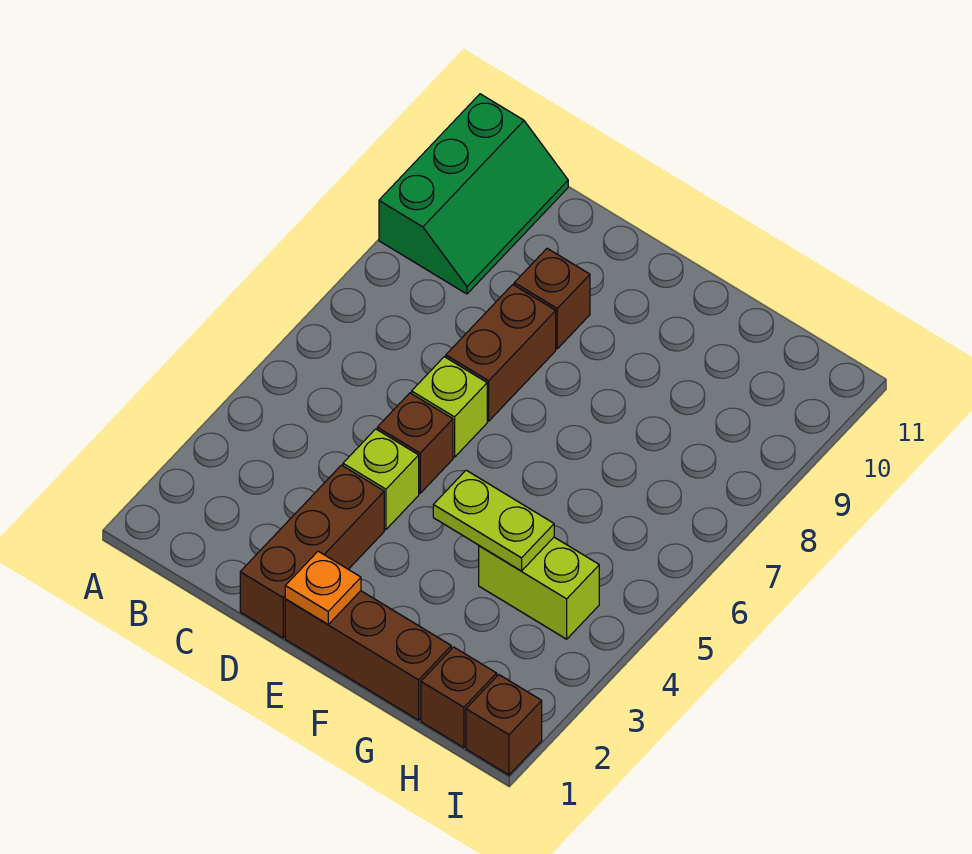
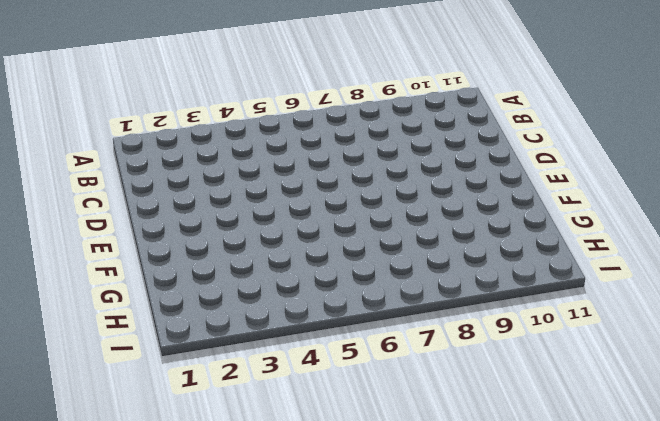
none -> green slope A9:B11 level 1 top A
none -> brown brick D1:D3 level 1
none -> lime brick D4 level 1

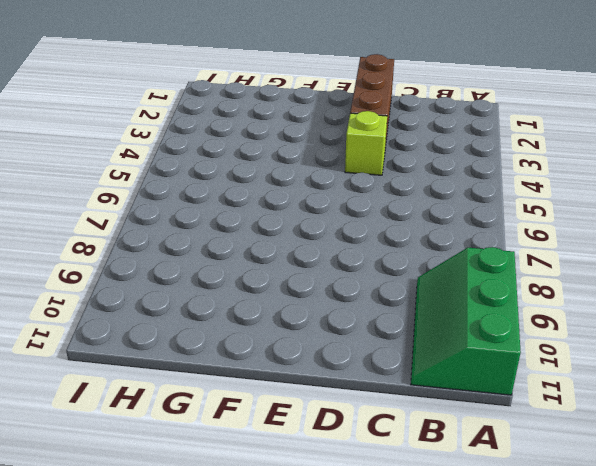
none -> brown brick D5 level 1
none -> lime brick D6 level 1
none -> brown brick D7:D8 level 1

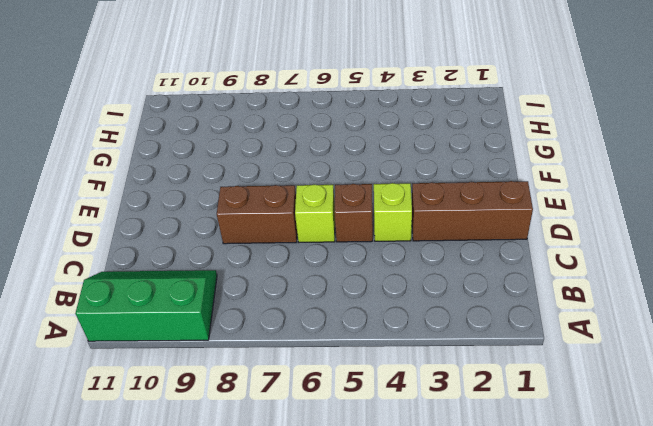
none -> brown brick D9 level 1
none -> brown brick E1:G1 level 1
none -> lime brick G4:H4 level 1

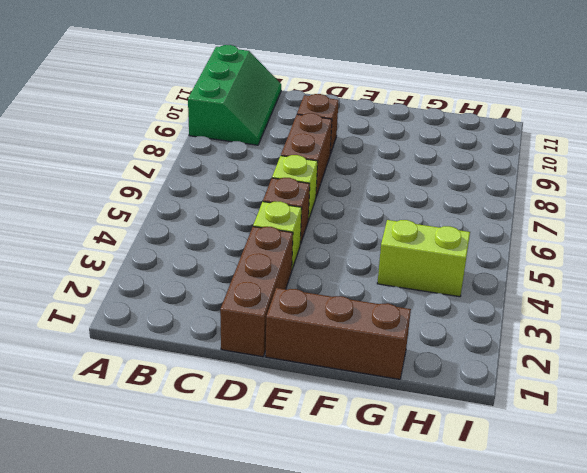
none -> brown brick H1 level 1
none -> brown brick I1 level 1
none -> orange plate E1 level 2

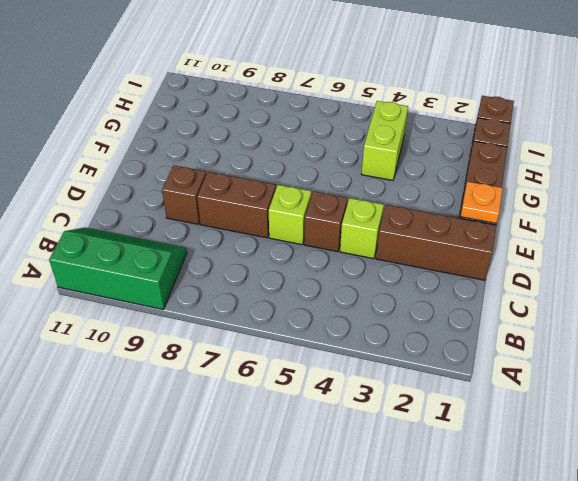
none -> lime plate F4:G4 level 2

